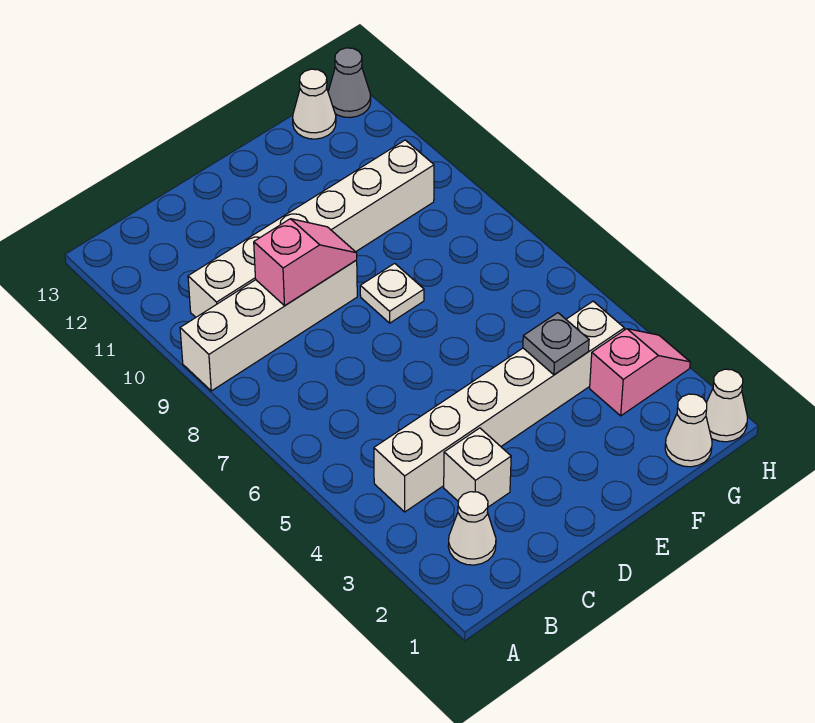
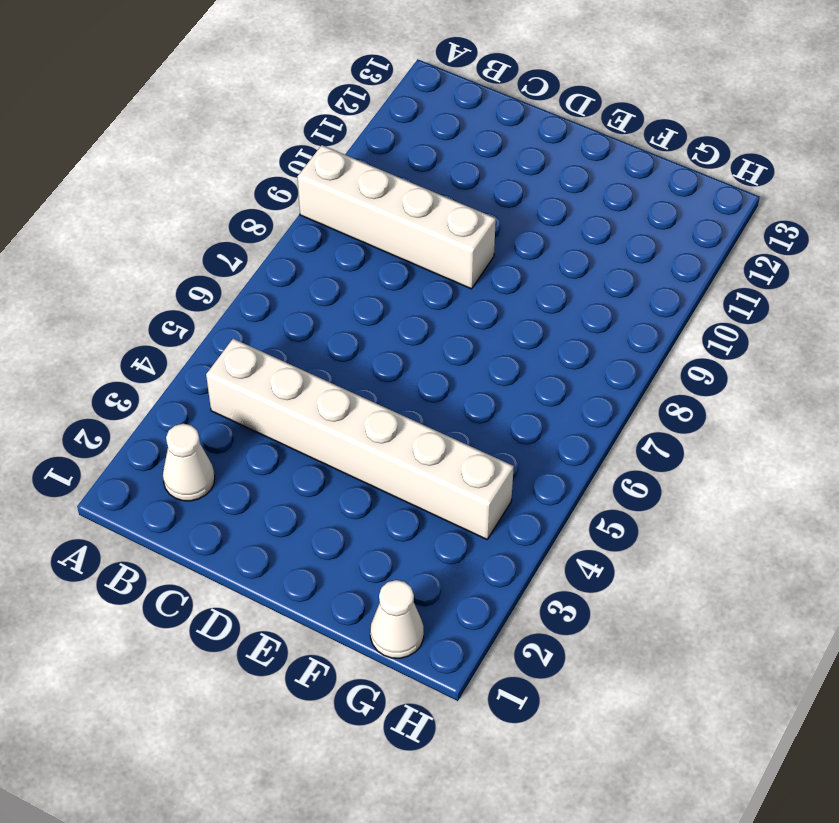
none -> white brick B10:G10 level 1
none -> white brick C3 level 1
none -> white plate E8 level 1

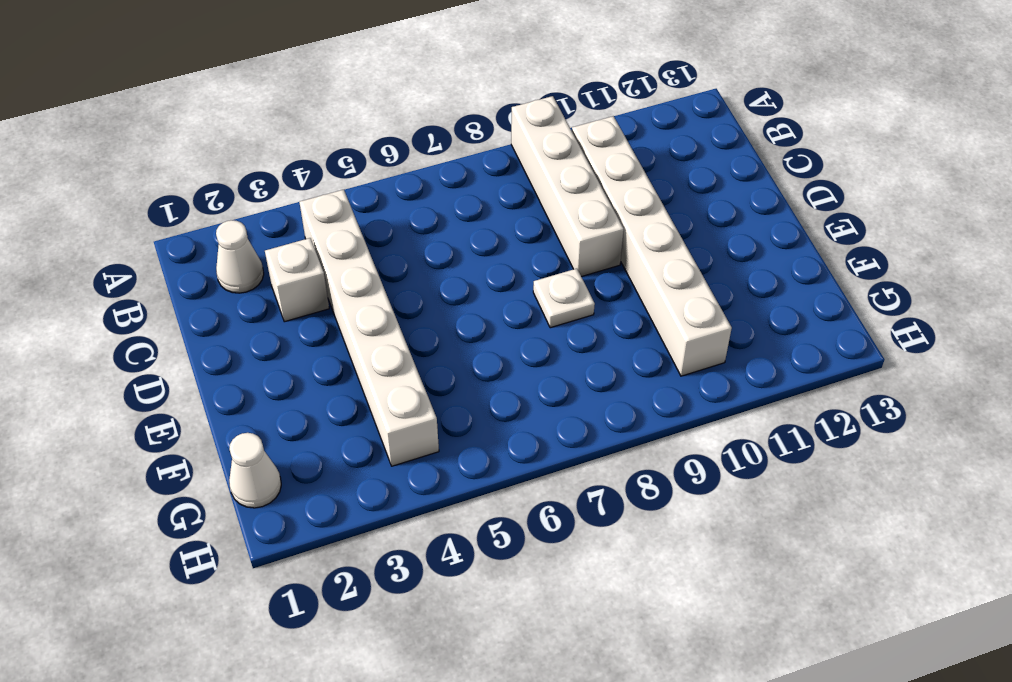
none -> pink slope G3:H3 level 1 top G
none -> white cone G13 level 1
none -> white cone H1 level 1

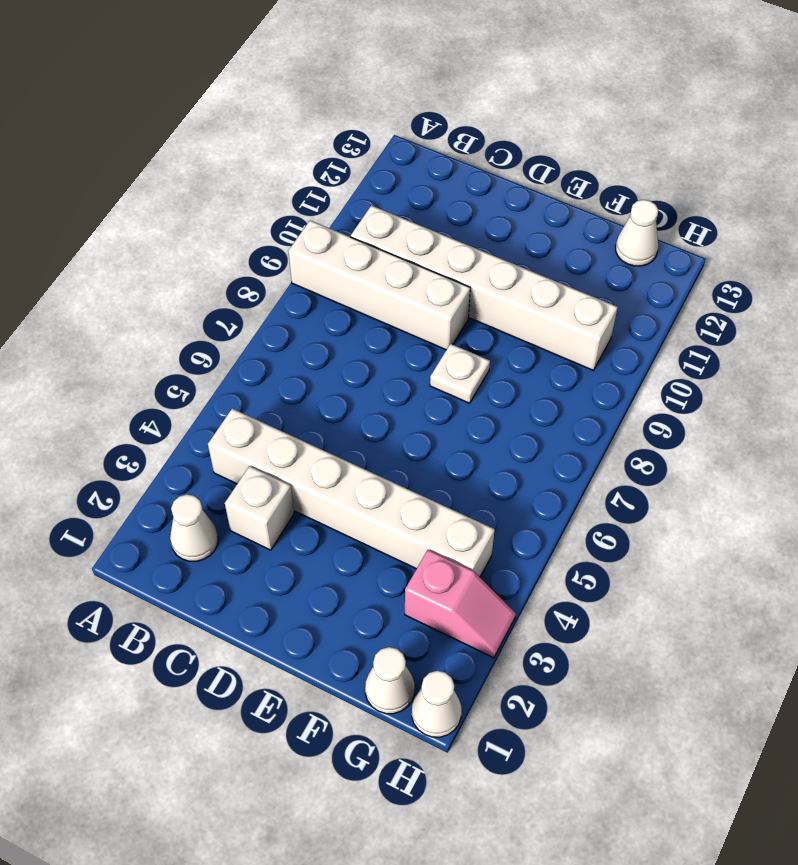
none -> grey cone H13 level 1
none -> pink slope C9:D9 level 2 top C
none -> grey plate F4 level 2

